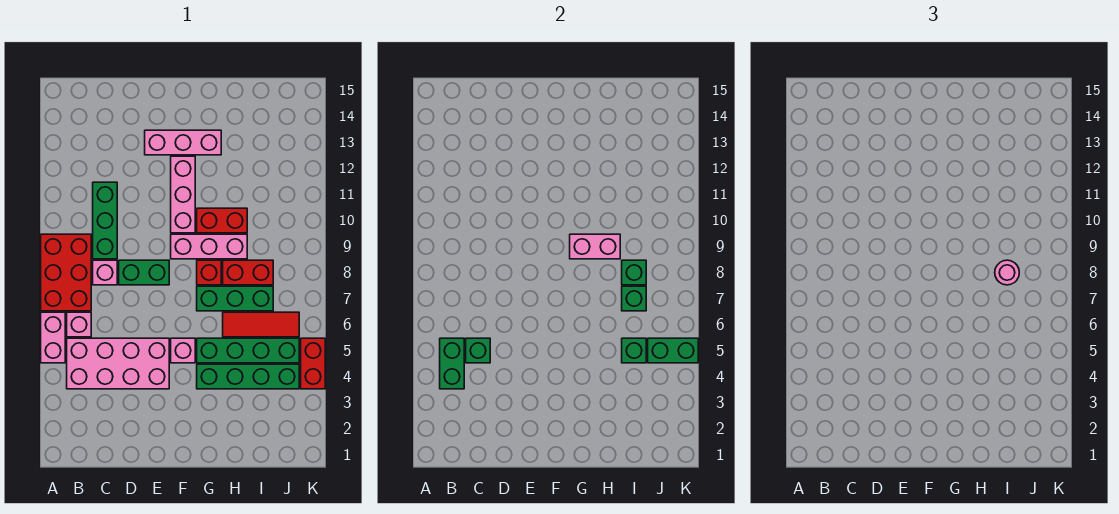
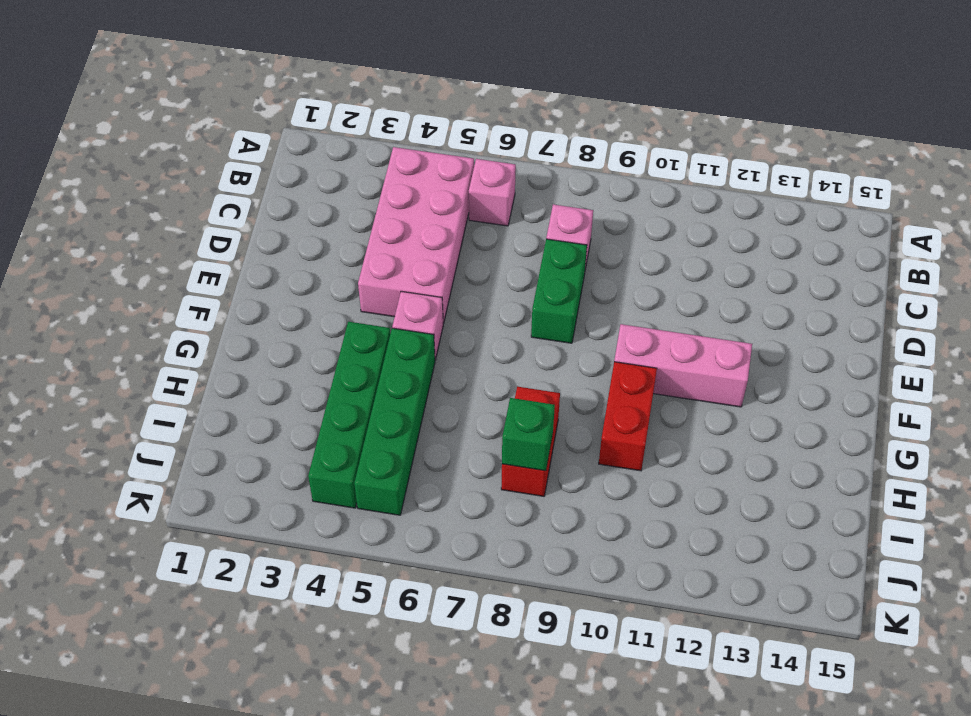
none -> pink brick A5:A6 level 1
none -> red brick A7:B9 level 1
none -> green brick C9:C11 level 1

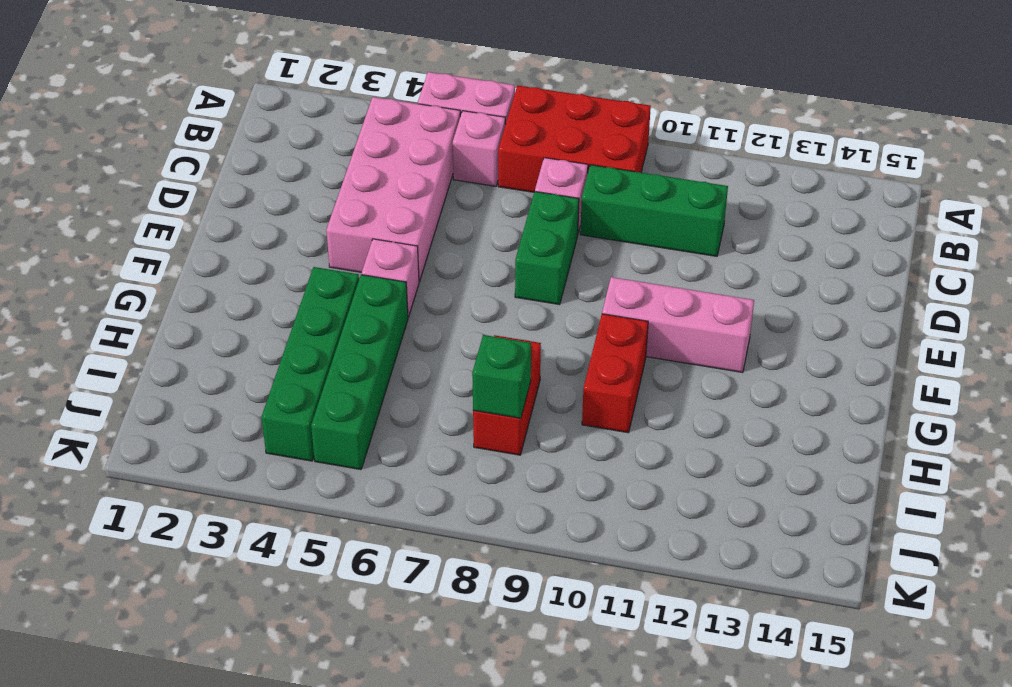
none -> pink brick E13:G13 level 1
none -> pink brick F9:H9 level 1
none -> green brick G7:I7 level 1

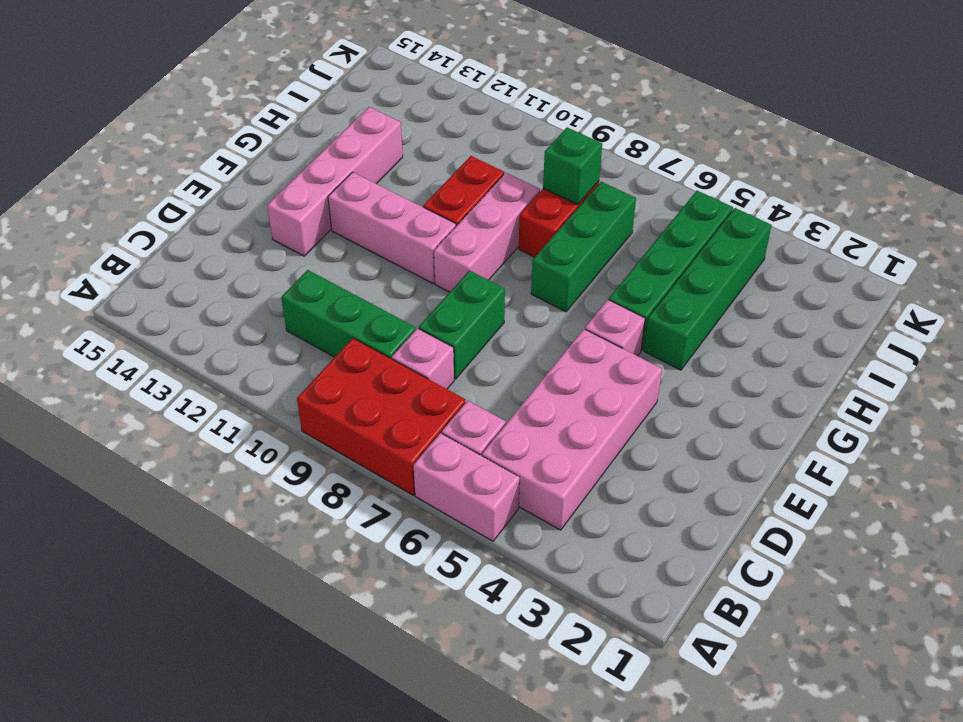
pink brick E13:H13 level 1 -> pink brick E13:G13 level 1
none -> red brick G8 level 1
none -> red tile H6:J6 level 1
none -> red brick K4:K5 level 1

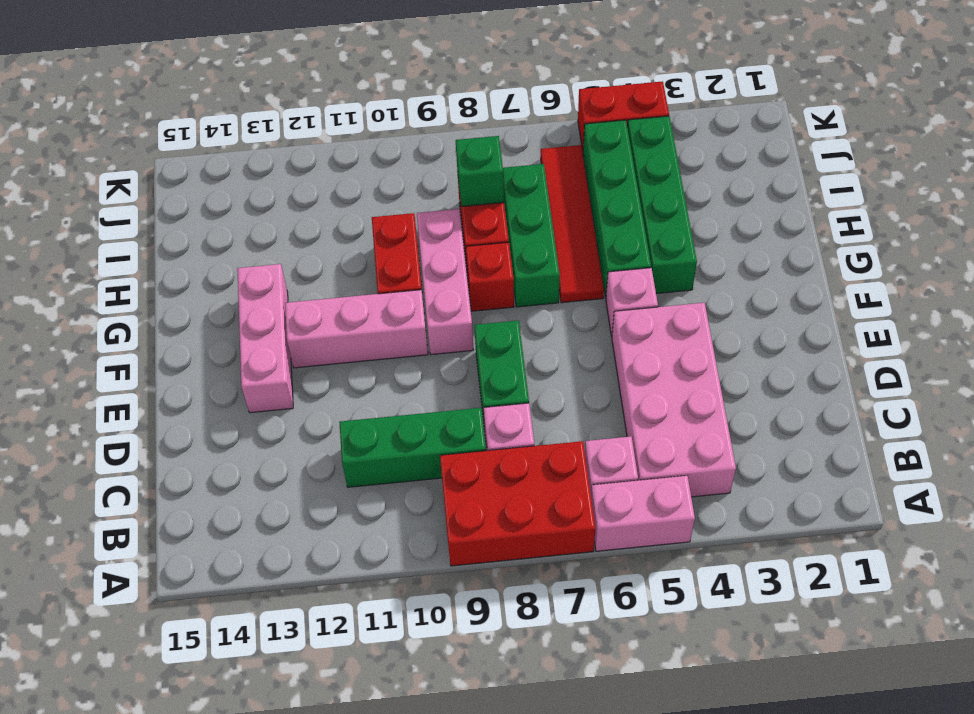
red tile G6:J6 level 1 -> red tile H6:J6 level 1
none -> green brick B4:B5 level 2
none -> green brick C5 level 2
none -> pink brick G9:H9 level 2

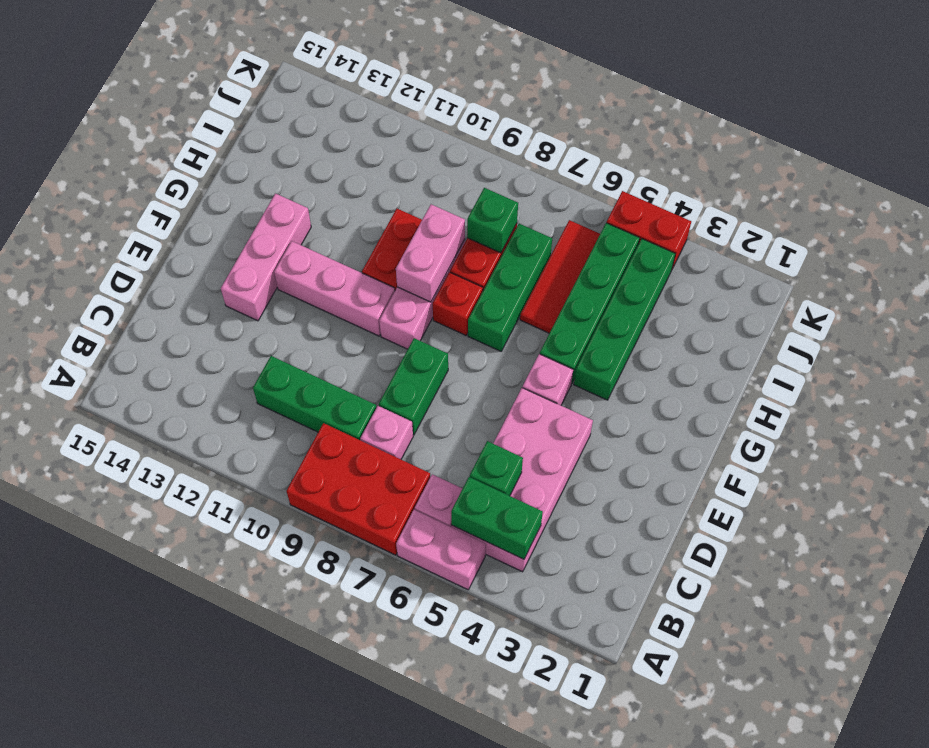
none -> green brick I5 level 2
none -> green brick I7 level 2
none -> green brick J5:K5 level 2

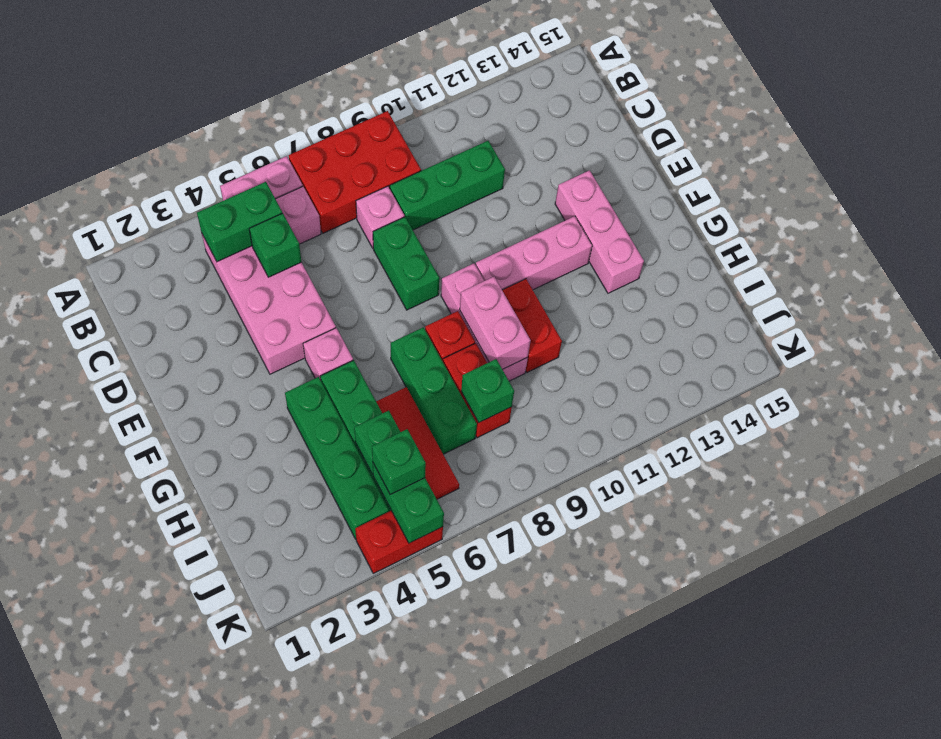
green brick J5 level 3 -> green brick I7 level 2
none -> pink round brick I8 level 3

